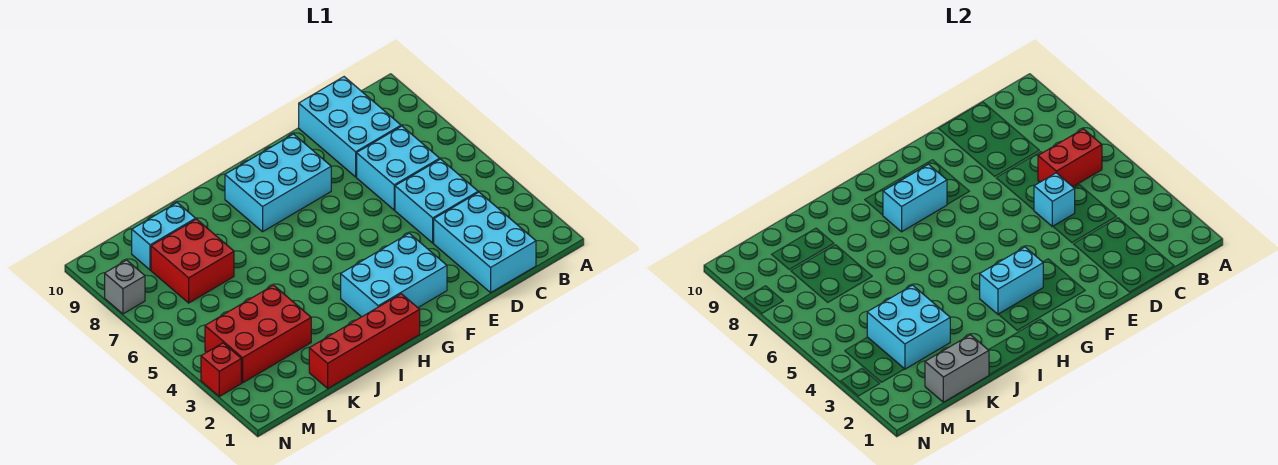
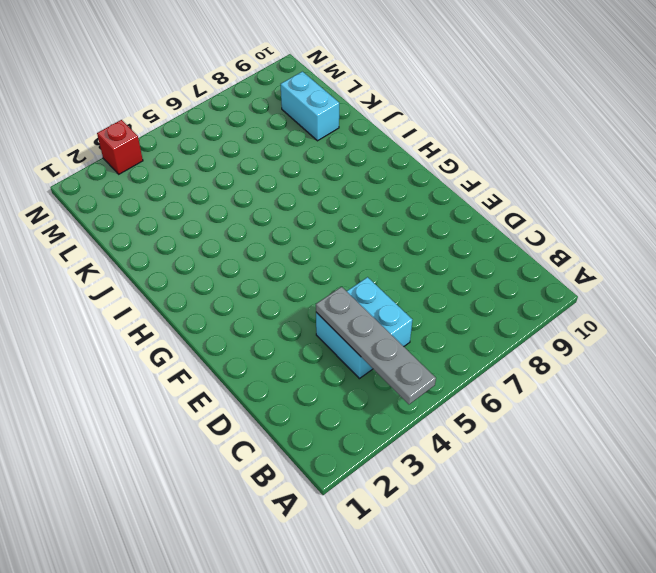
grey plate A4:D4 level 2 -> none
none -> cyan brick C1:D3 level 1
none -> cyan brick C6:D7 level 1
none -> cyan brick C8:D10 level 1

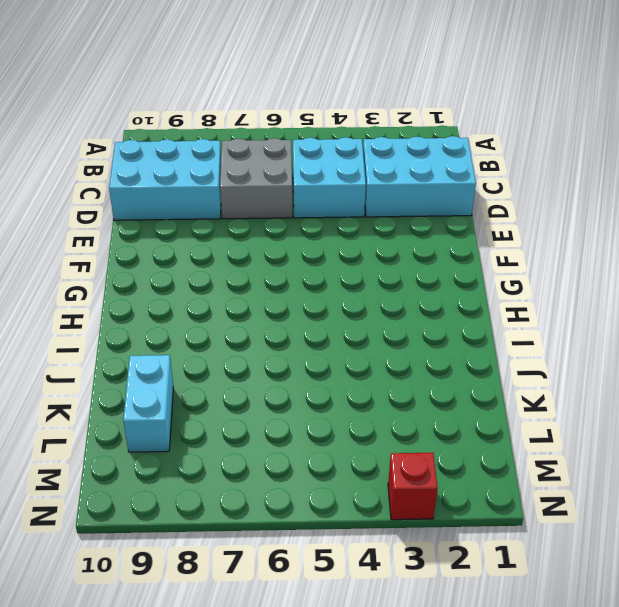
grey brick C6:D7 level 1 -> cyan brick C6:D7 level 1
none -> cyan brick F2:H3 level 1
none -> cyan brick F8:H9 level 1
none -> red brick H1:K1 level 1

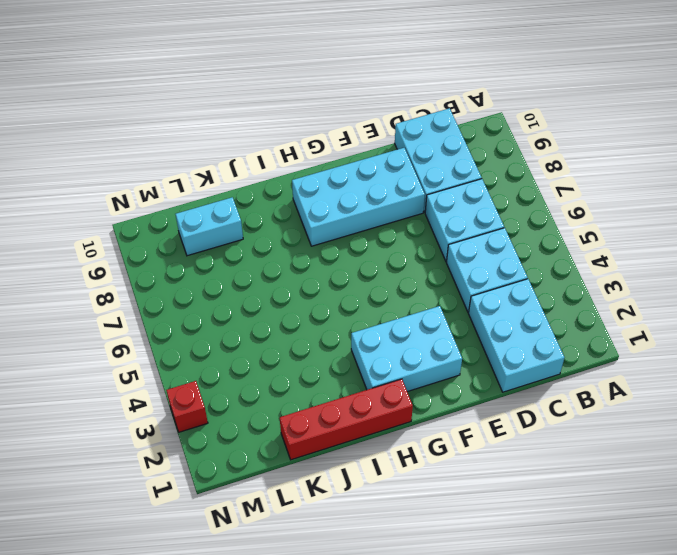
cyan brick E8:H9 level 1 -> cyan brick F8:H9 level 1
none -> red brick K3:M4 level 1
none -> red brick K7:L8 level 1
none -> grey brick N8 level 1

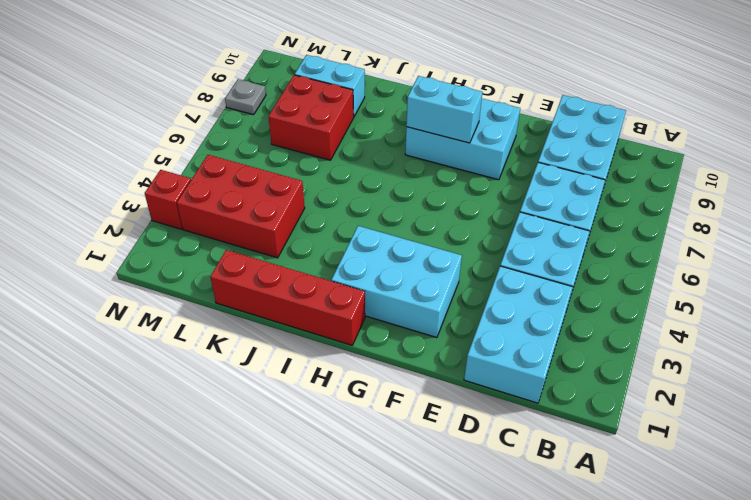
grey plate N8 level 1 -> grey brick N8 level 1
none -> red brick B6:C6 level 2
none -> cyan brick D5 level 2
none -> cyan brick G3:H3 level 2

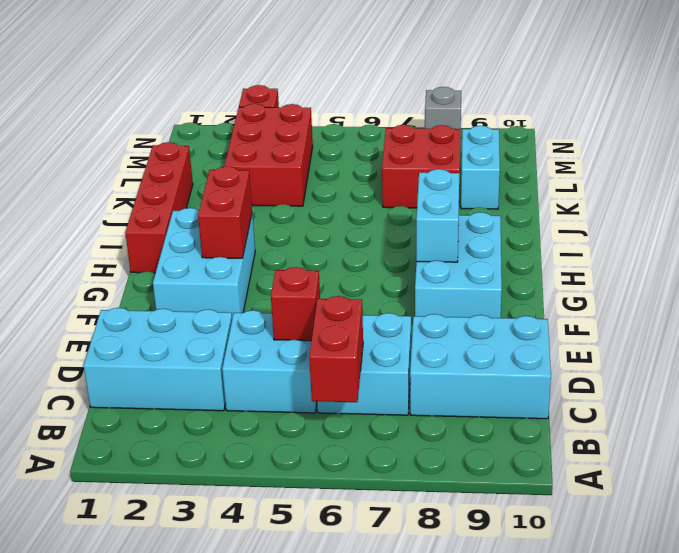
red brick D5 level 2 -> cyan brick D5 level 2
red brick G3:H3 level 2 -> cyan brick G3:H3 level 2
none -> grey brick K1:L1 level 2
none -> cyan brick K3:L4 level 2

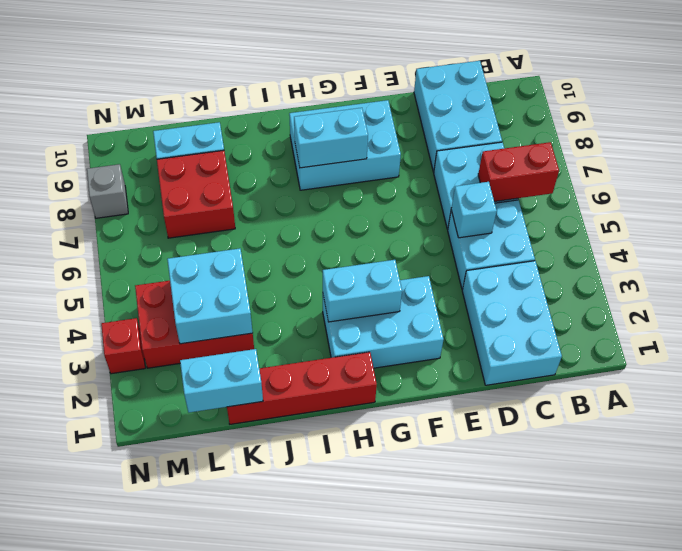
cyan brick K1:L1 level 2 -> grey brick K1:L1 level 2

